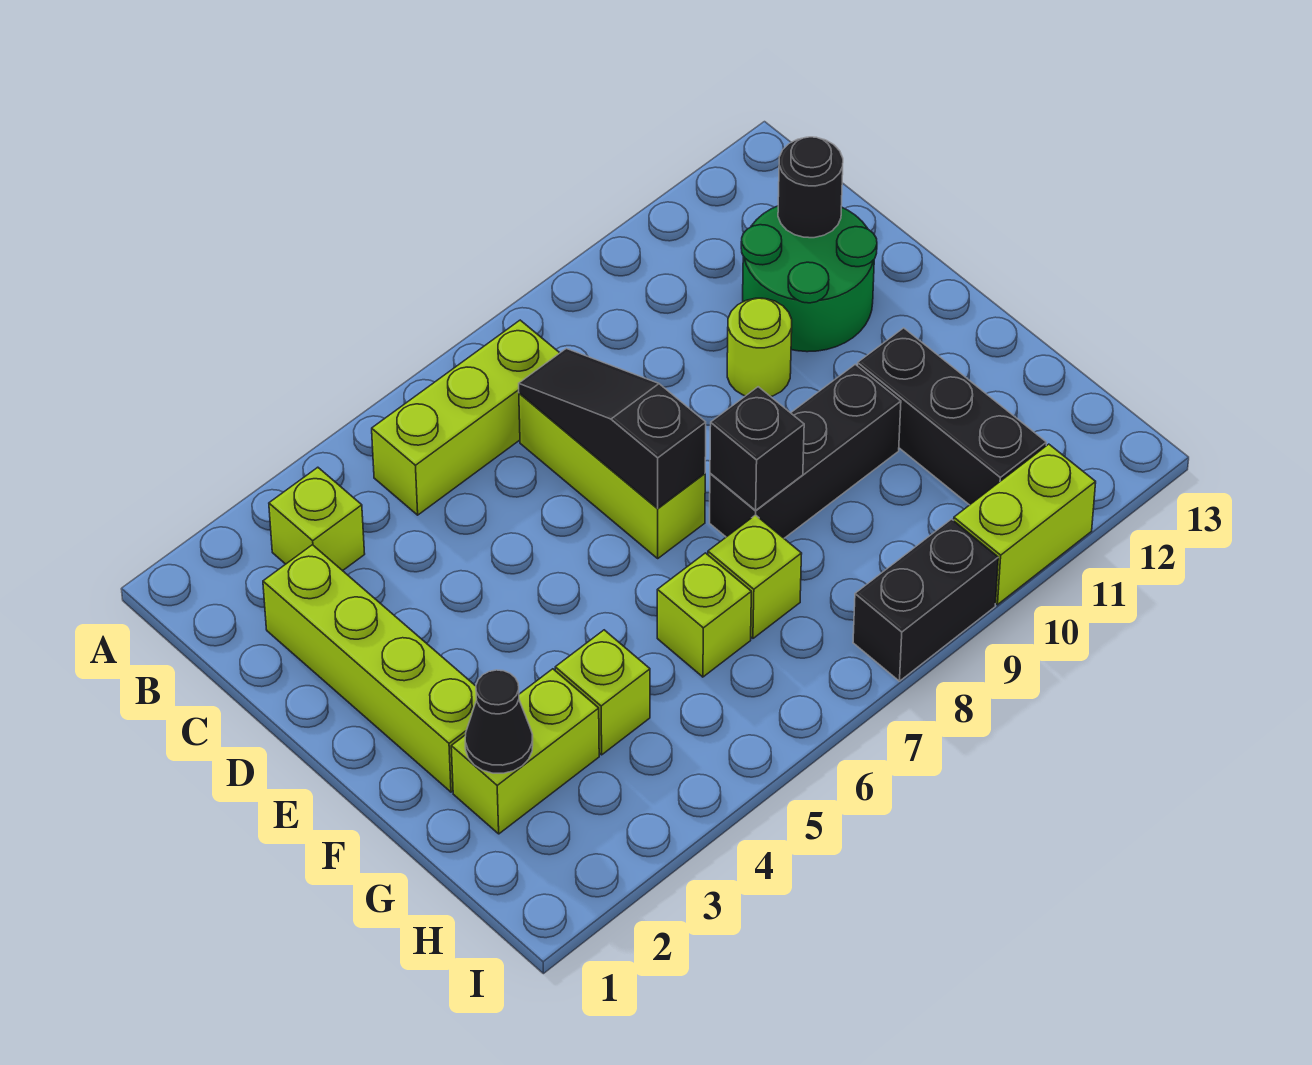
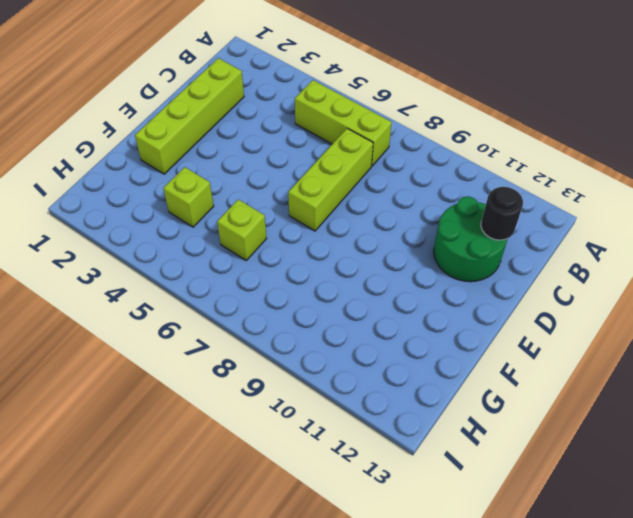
none -> lime brick B3 level 1
none -> lime round brick D10 level 1
none -> black brick F8:F10 level 1

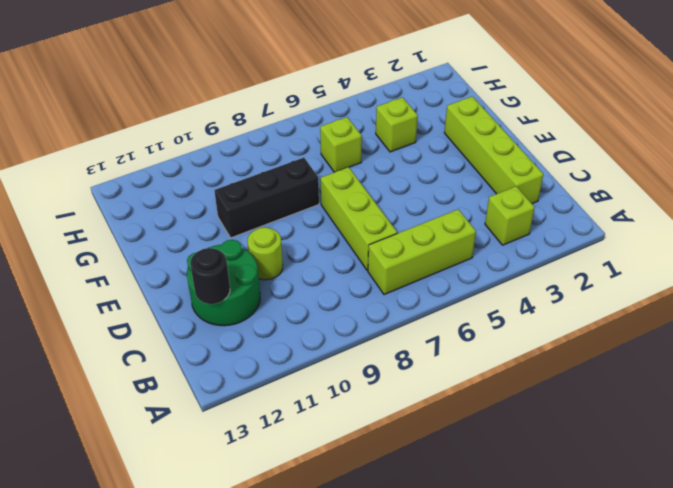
none -> black brick F11:H11 level 1
none -> lime brick G2:G3 level 1
none -> lime brick G7 level 1

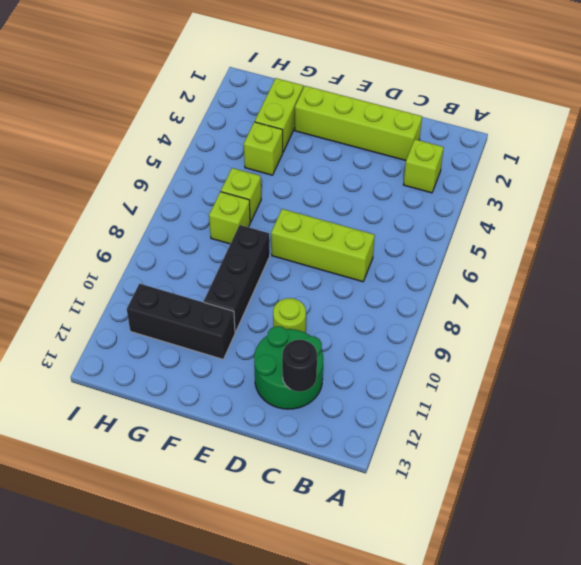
none -> lime brick B5:B7 level 1
none -> black brick I8:I9 level 1
none -> lime brick I10:I11 level 1

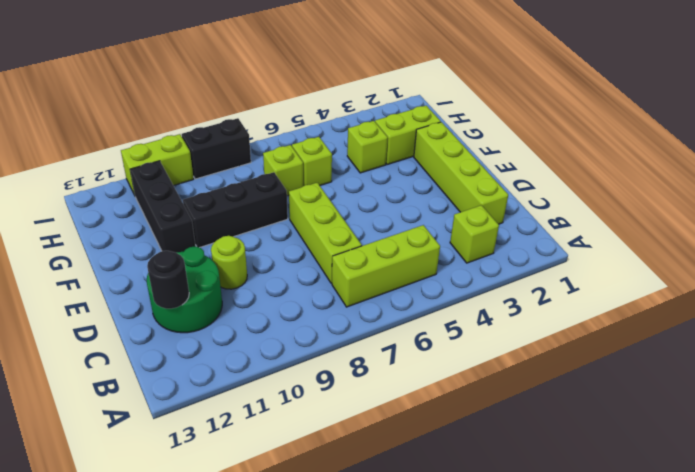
none -> black slope C7:E7 level 2 top E
none -> black brick F8 level 2
none -> black cone G2 level 2

